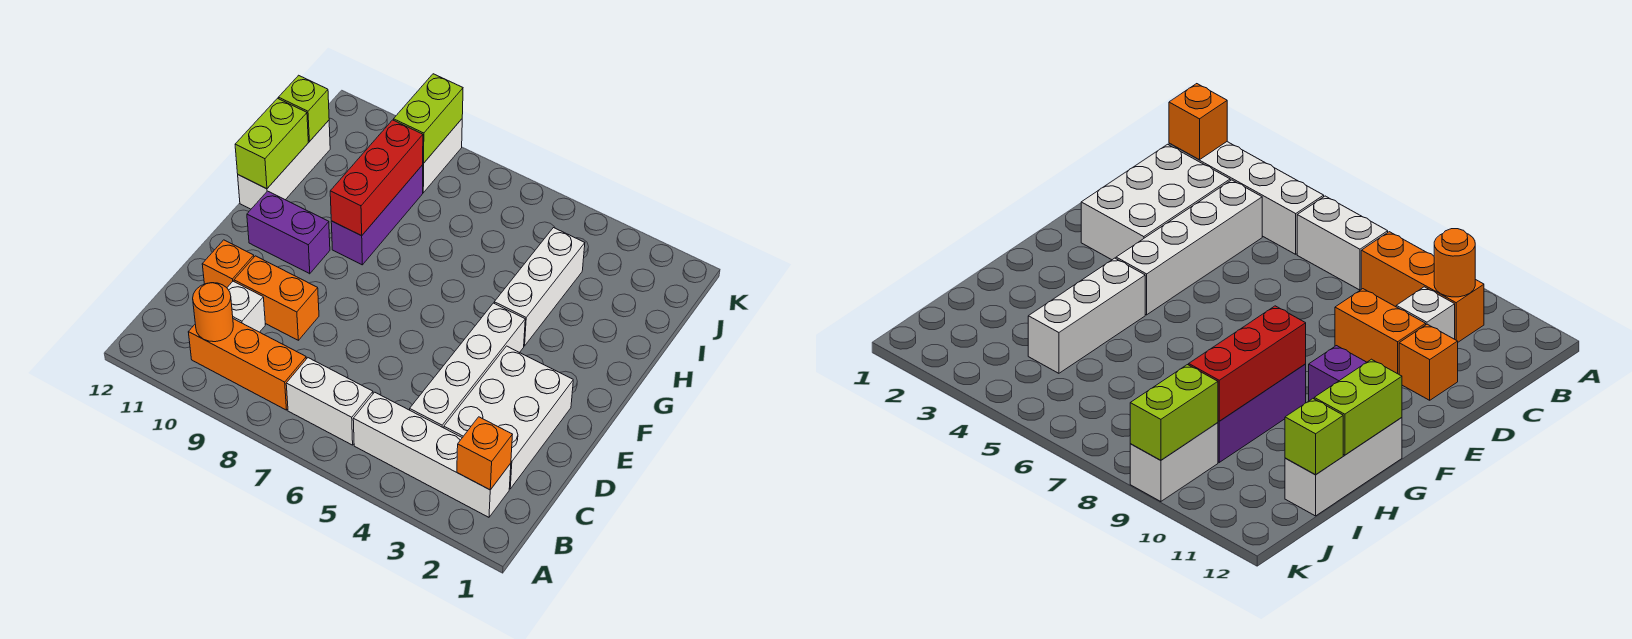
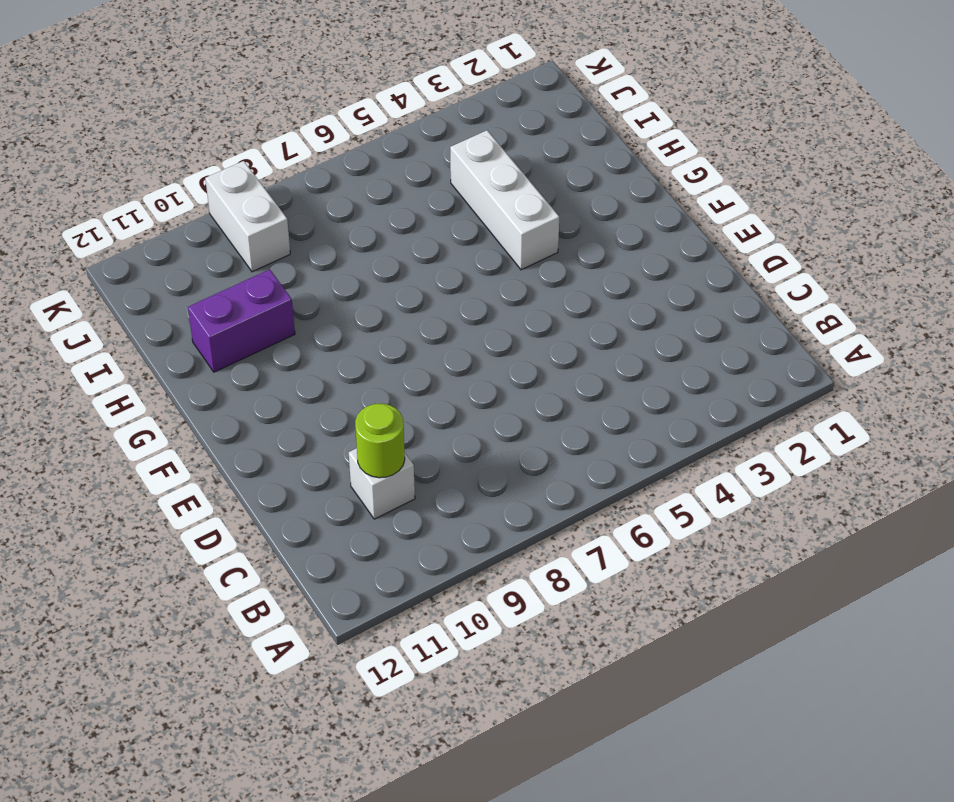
lime round brick C10 level 2 -> none
purple brick H10:H11 level 1 -> purple brick F10:F11 level 1
none -> white brick B2:B5 level 1
none -> white brick B6:B7 level 1
none -> orange brick B8:B10 level 1

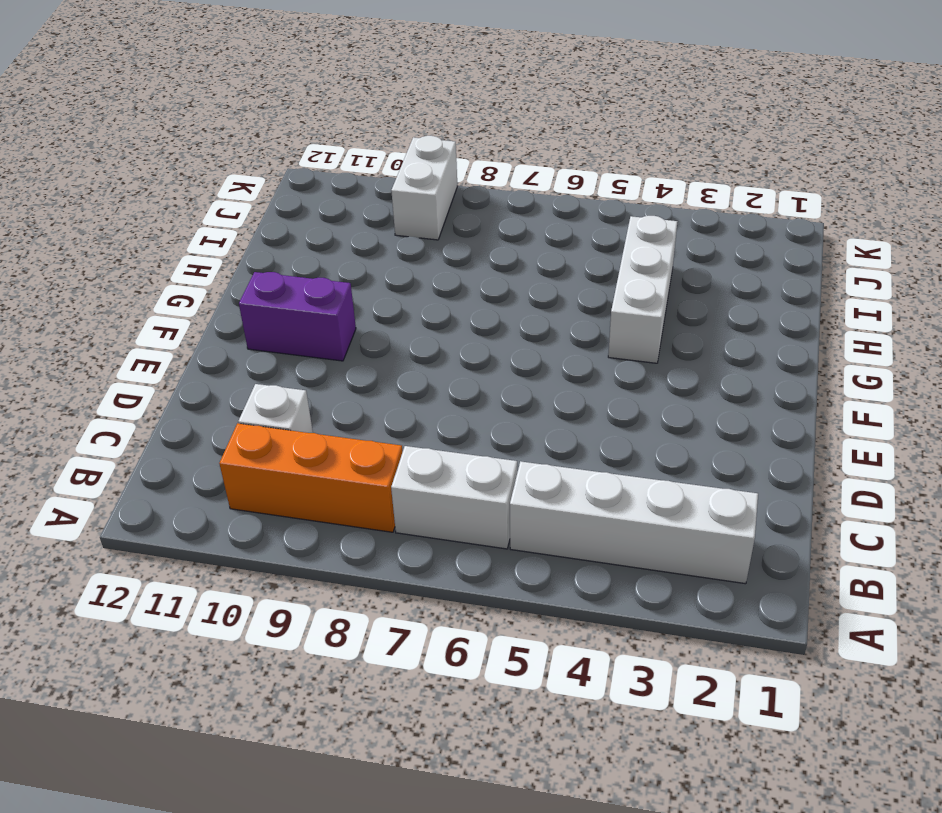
none -> white brick C2:E3 level 1
none -> white brick C4:F4 level 1
none -> orange brick D9:D10 level 1

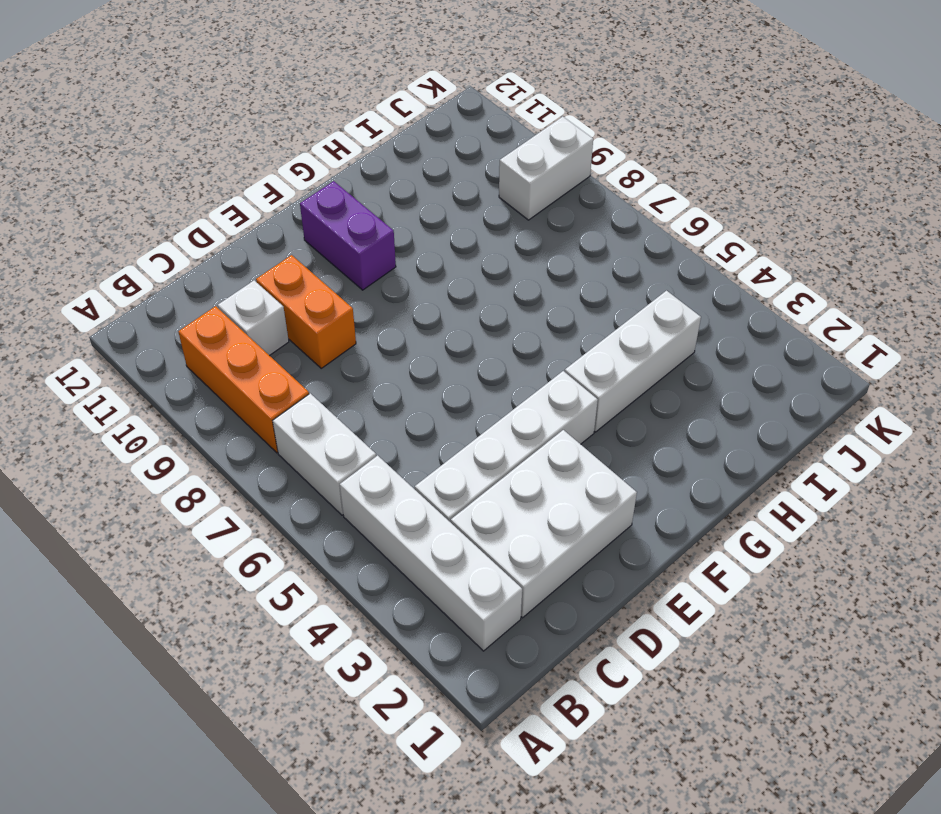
none -> orange brick D11 level 1
none -> purple brick G9:I9 level 1
none -> white brick G12:I12 level 1

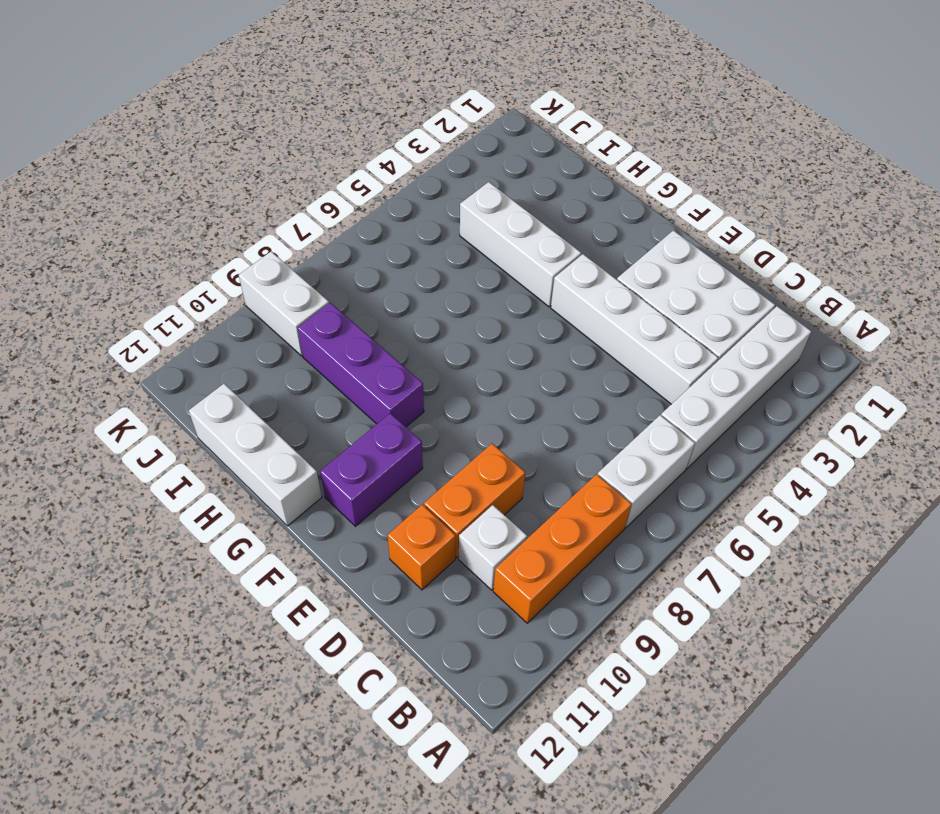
none -> orange brick B2 level 2
none -> orange round brick B10 level 2
none -> red brick G9:I9 level 2

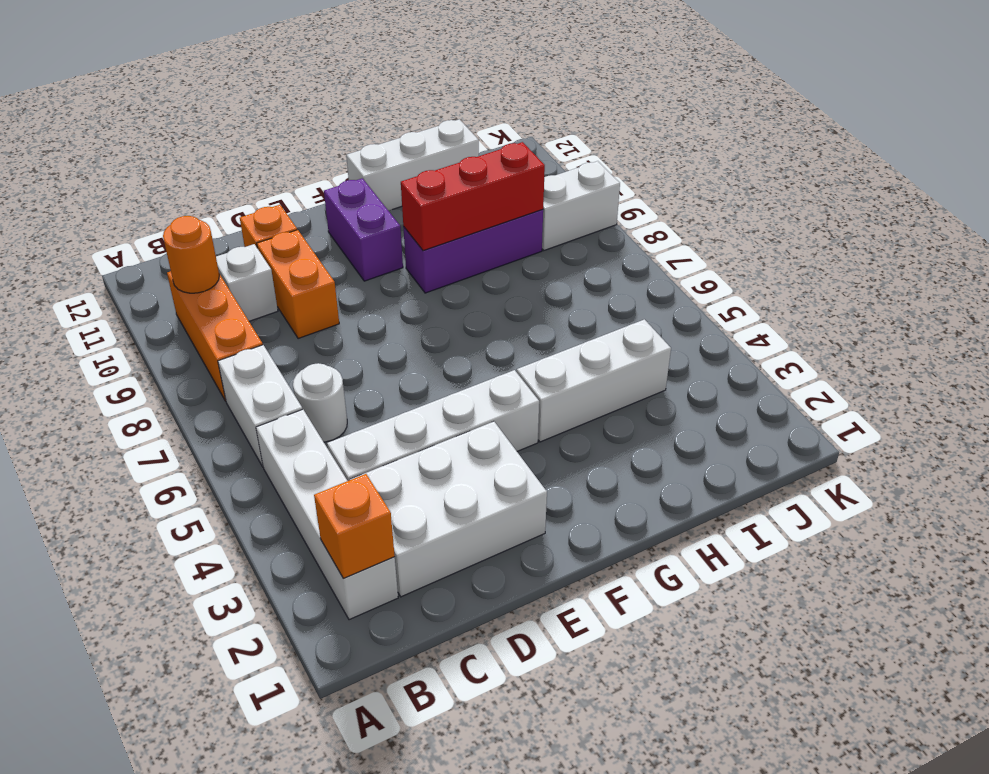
white round brick C6 level 1 -> none
none -> lime brick G12:H12 level 2
none -> lime brick I12 level 2
none -> lime brick J9:K9 level 2

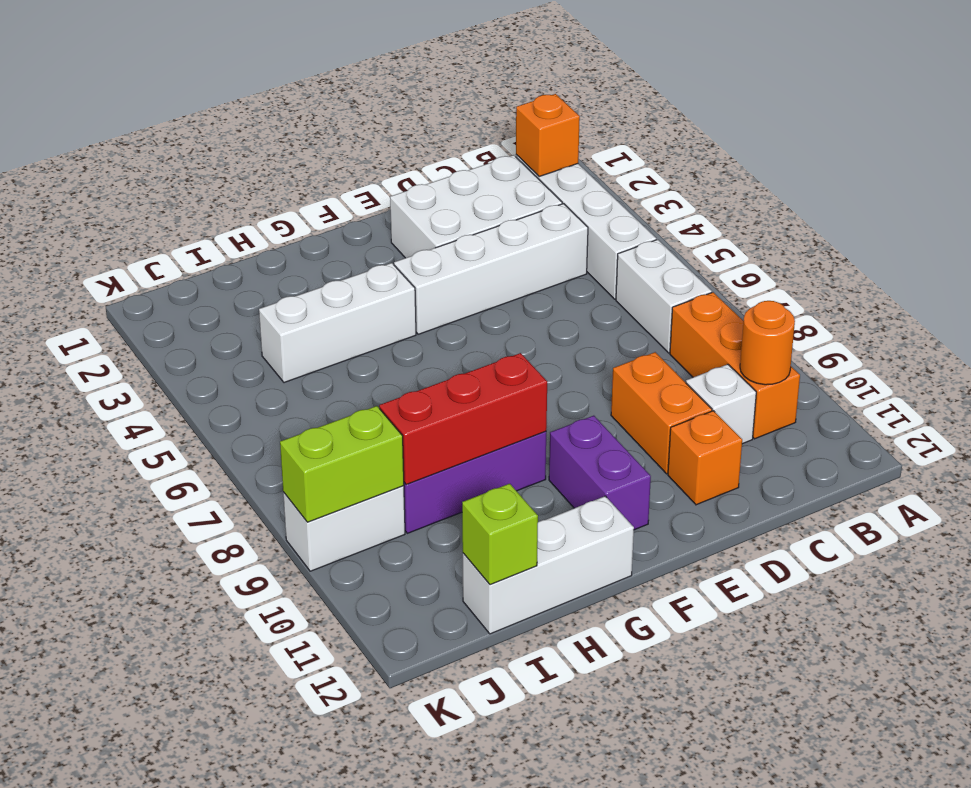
none -> lime brick G12:H12 level 2

